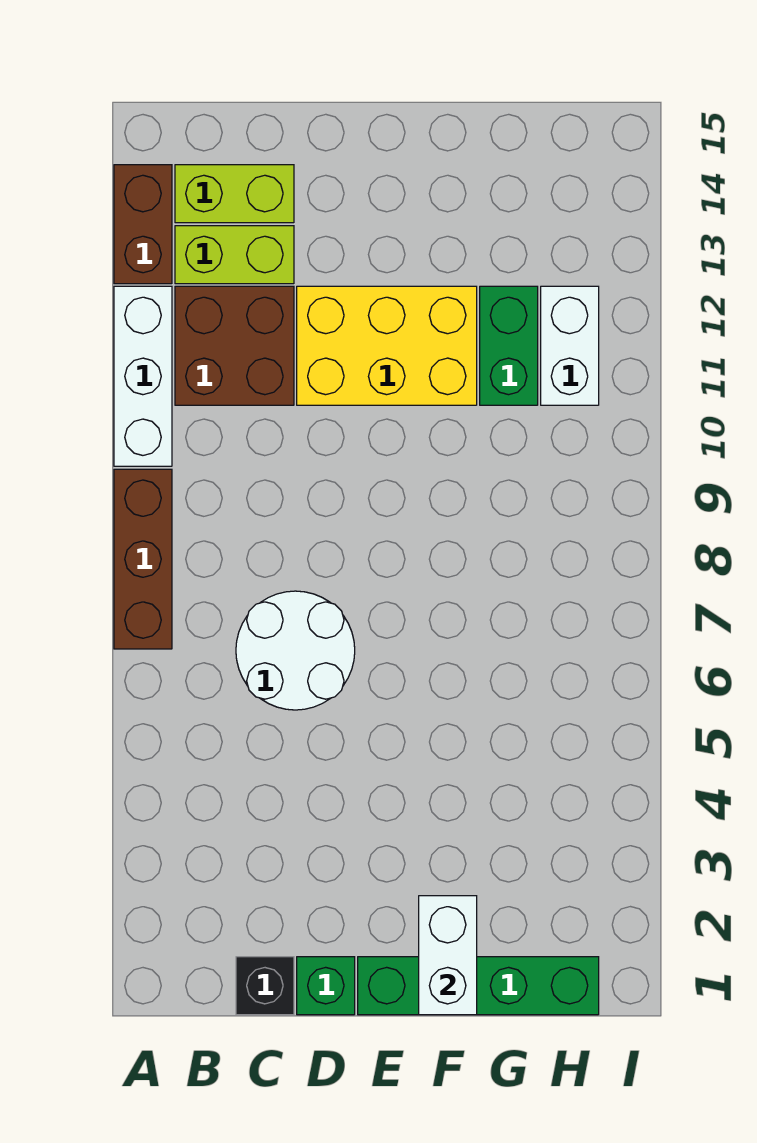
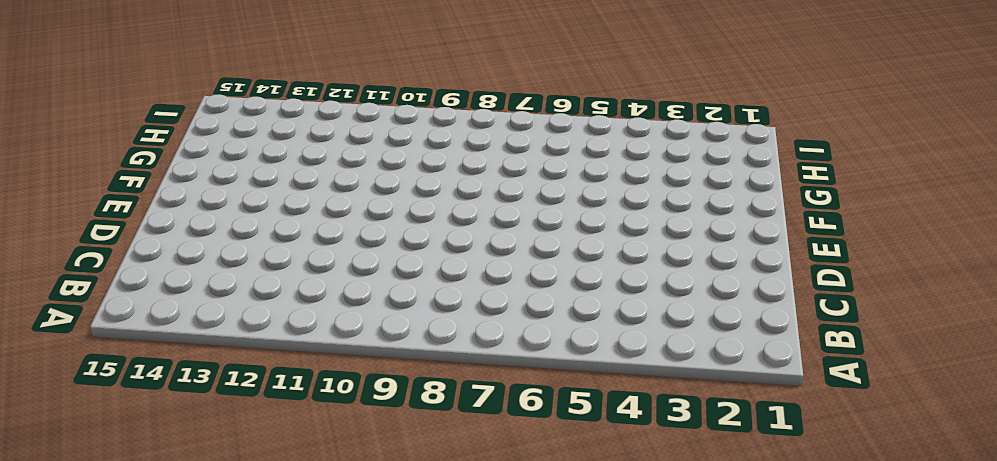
none -> brown brick A7:A9 level 1
none -> white brick A10:A12 level 1
none -> brown brick A13:A14 level 1

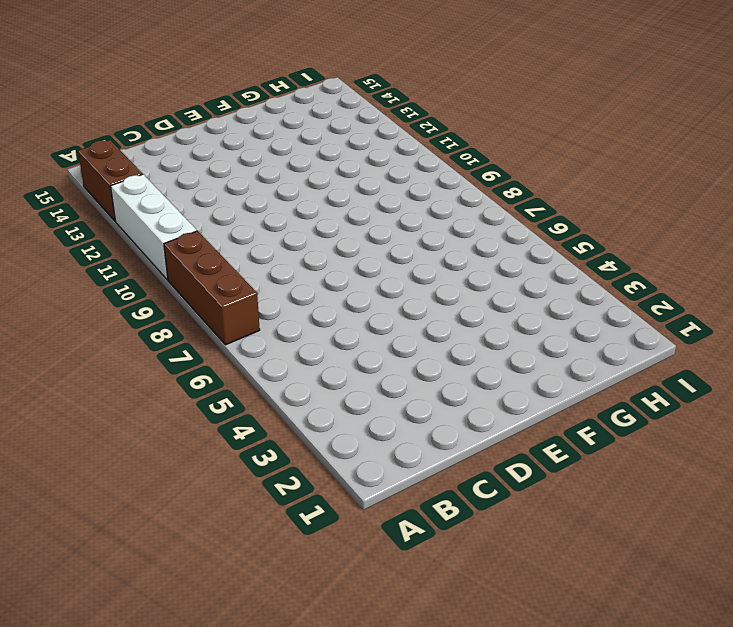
none -> brown brick B11:C12 level 1
none -> lime brick B13:C13 level 1
none -> lime brick B14:C14 level 1

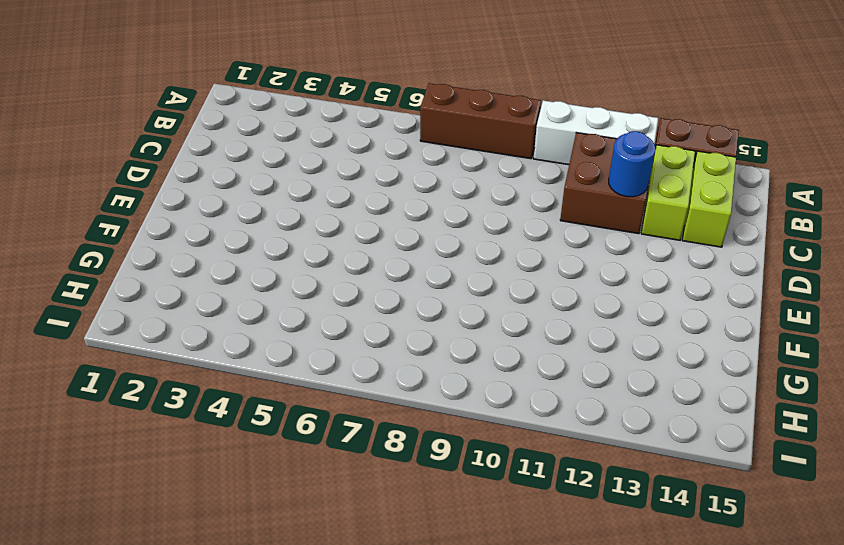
blue round brick C12 level 2 -> none
none -> black brick C1 level 1
none -> white round brick C6:D7 level 1
none -> green brick D1 level 1

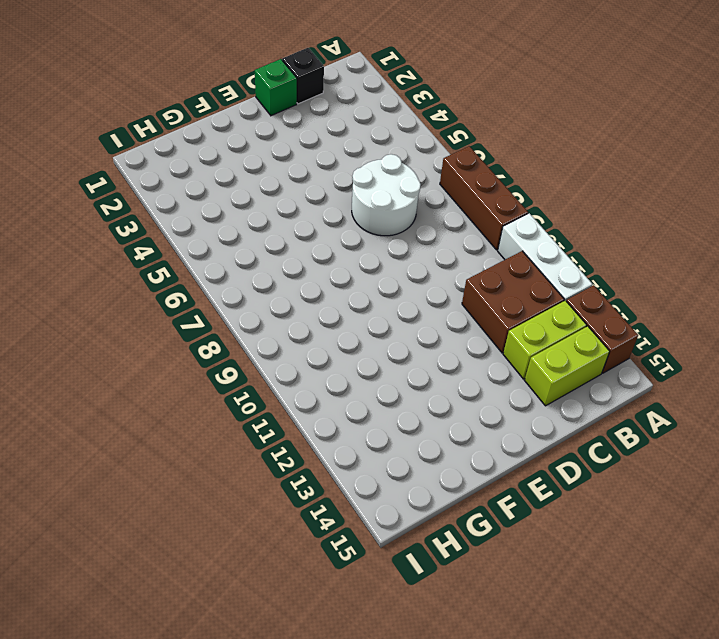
none -> yellow brick D11:F12 level 1
none -> green brick E1:H1 level 1
none -> green brick G11:G12 level 1

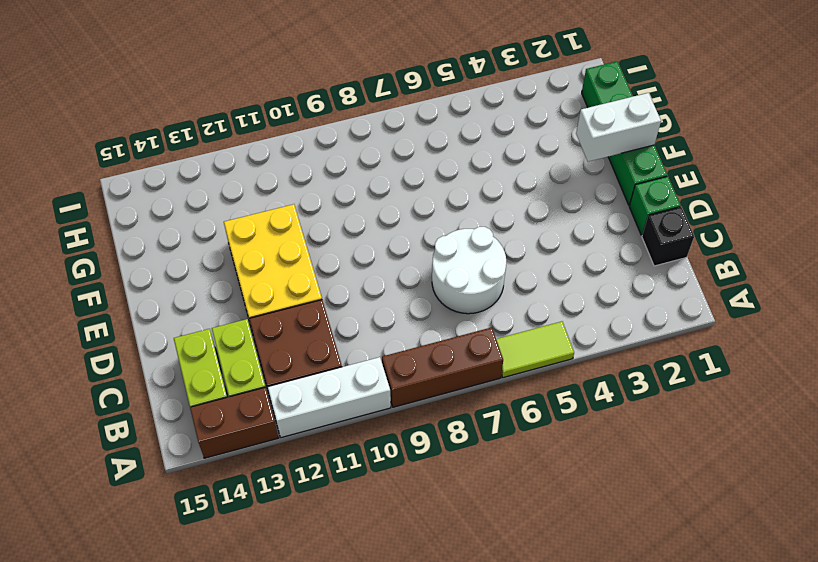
lime tile A5:A6 level 1 -> none
none -> green brick G11:G12 level 1
none -> white brick H11:H12 level 1

